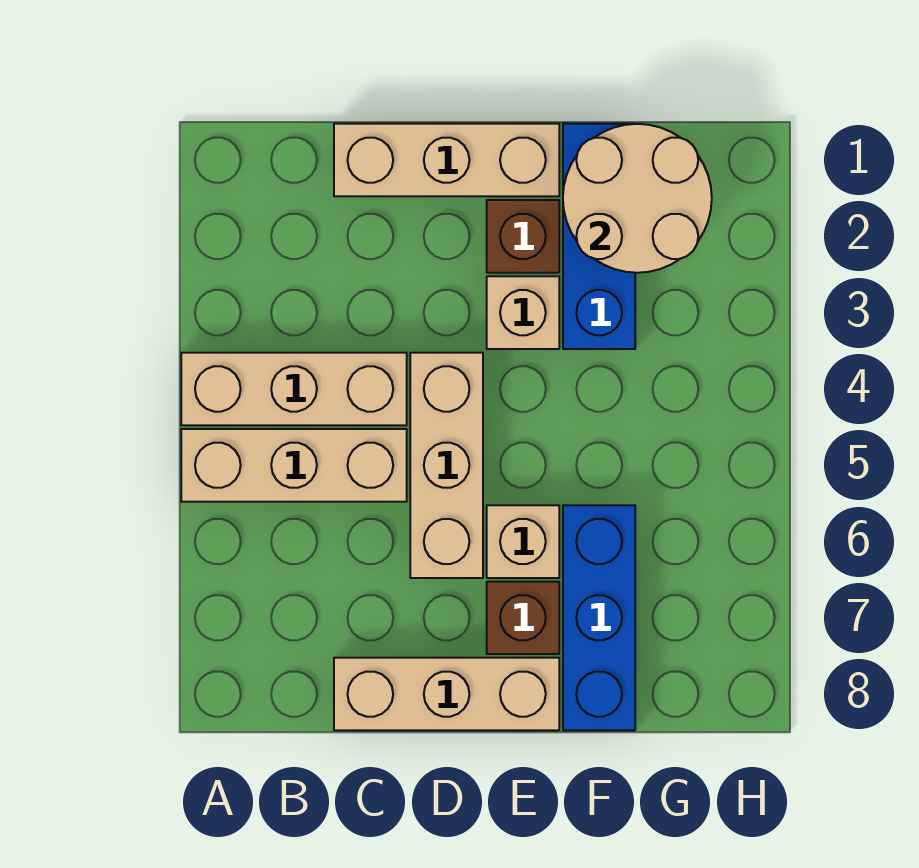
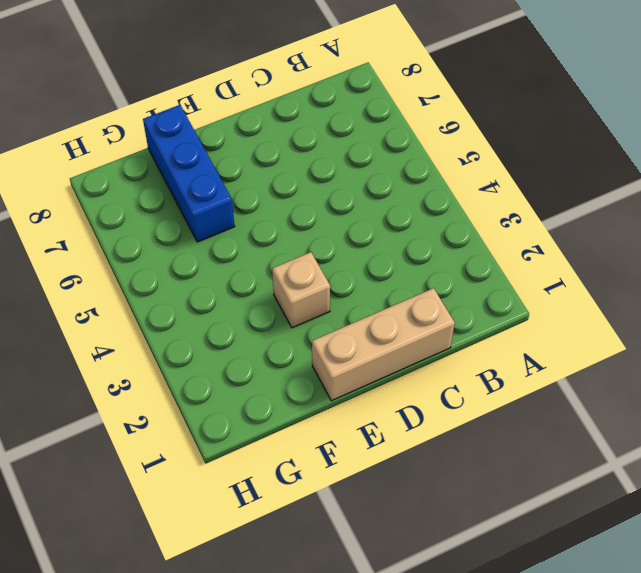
none -> tan brick A4:C4 level 1
none -> tan brick A5:C5 level 1
none -> tan brick C8:E8 level 1

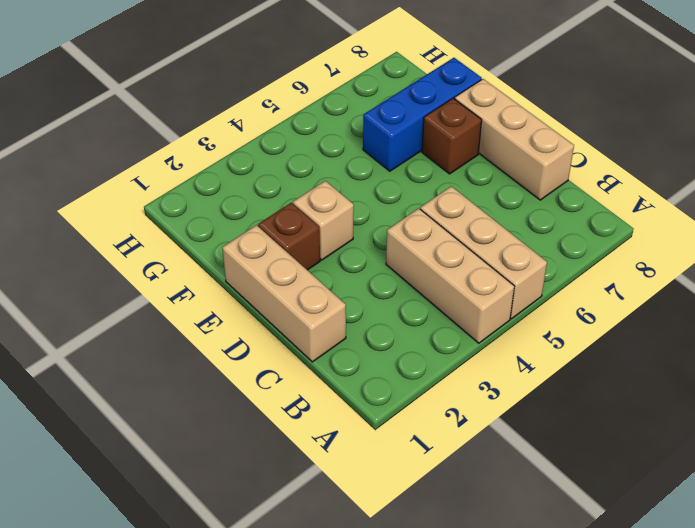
none -> tan brick D4:D6 level 1
none -> tan brick E6 level 1
none -> blue brick F1:F3 level 1

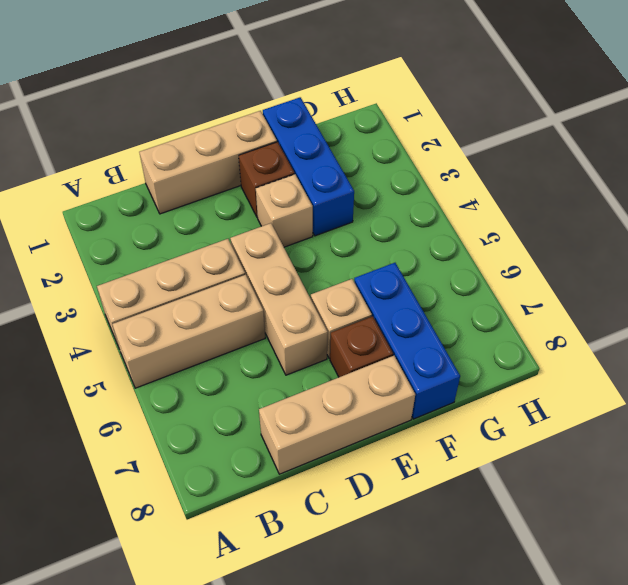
none -> tan round brick F1:G2 level 2

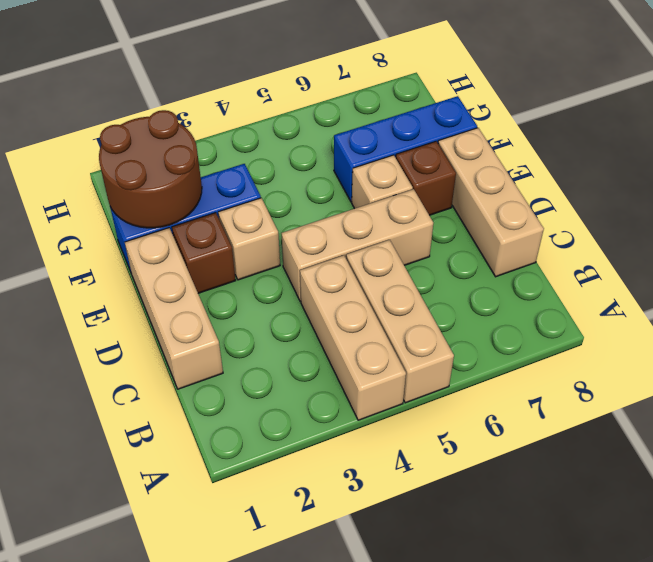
brown round brick F1:G2 level 2 -> tan round brick F1:G2 level 2

